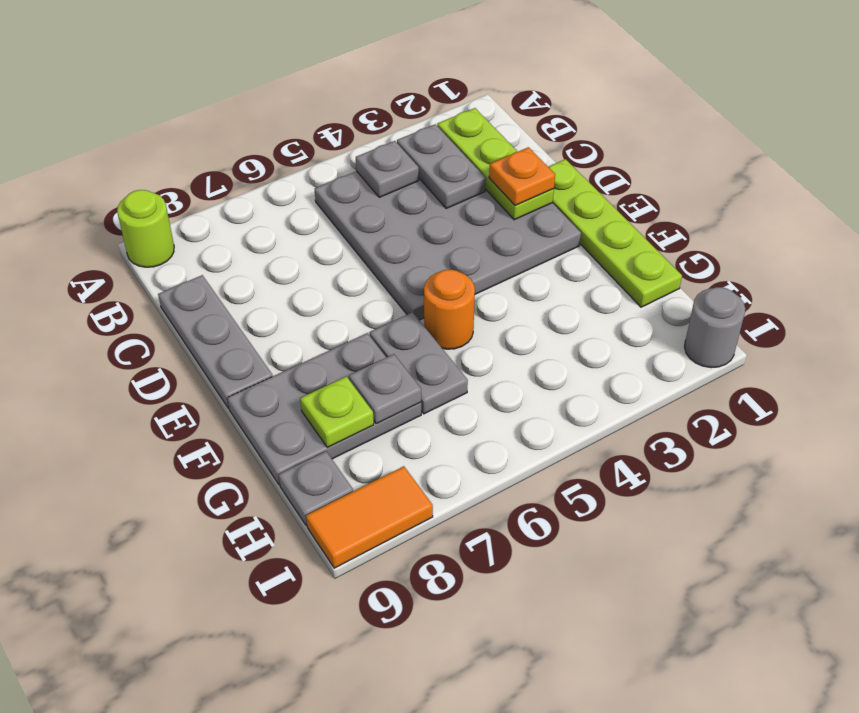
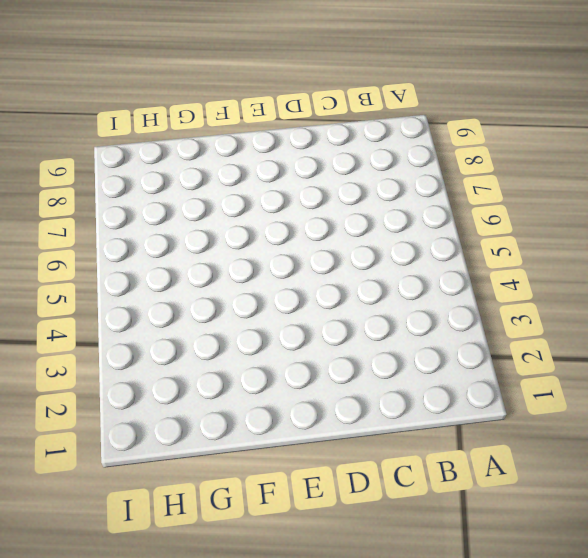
none -> lime round brick A9 level 1
none -> grey plate B2:E5 level 1
none -> grey plate C9:E9 level 1

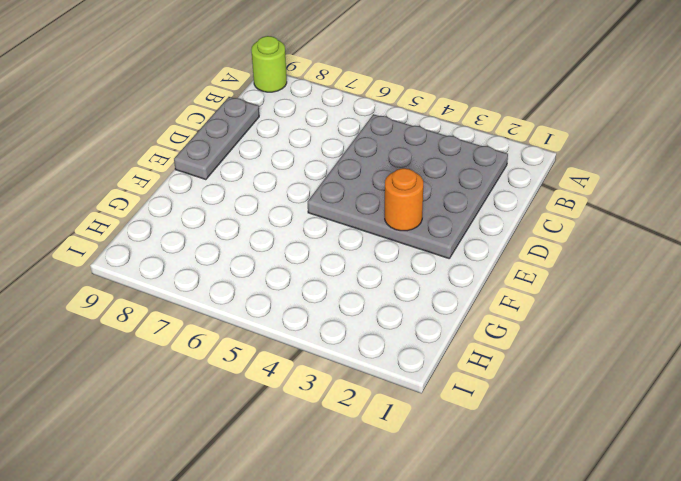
orange round brick E3 level 2 -> orange round brick F5 level 1
none -> lime plate D1:G1 level 1
none -> grey plate F6:G6 level 1
none -> grey plate F7:G9 level 1

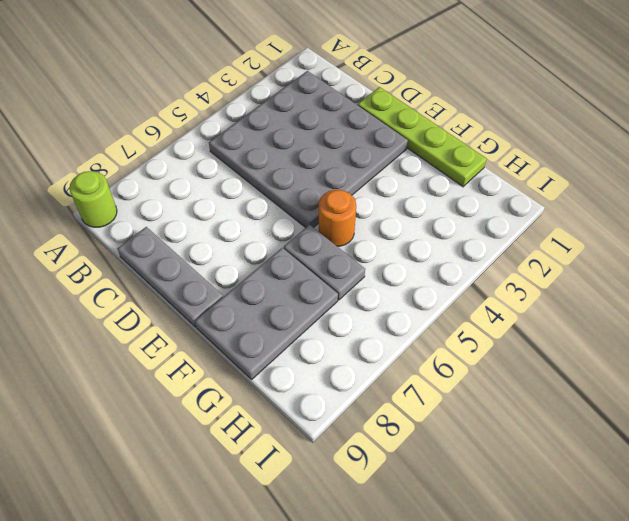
none -> grey plate H9 level 1
none -> grey round brick I1 level 1
none -> orange tile I8:I9 level 1

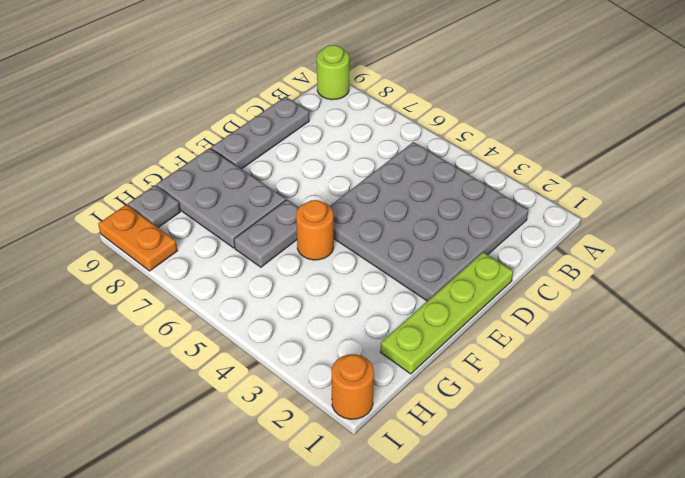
orange round brick I1 level 1 -> grey round brick I1 level 1
orange plate I8:I9 level 1 -> orange tile I8:I9 level 1
none -> lime plate B2:D2 level 2
none -> grey plate B3:C3 level 2
none -> grey plate B4 level 2

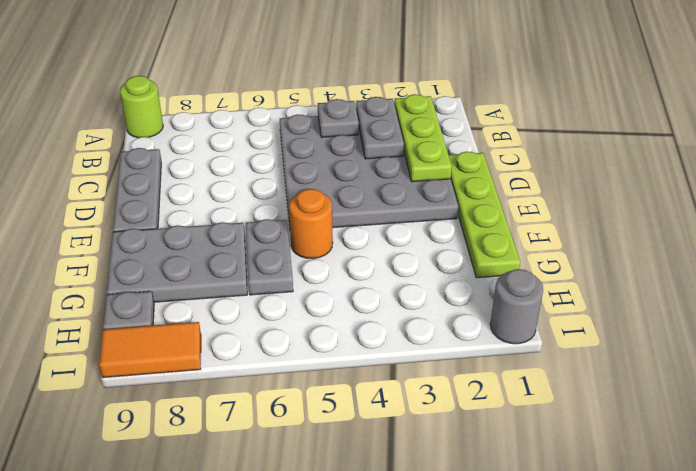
none -> grey plate G7 level 2
none -> lime plate G8 level 2
none -> orange plate D2 level 3

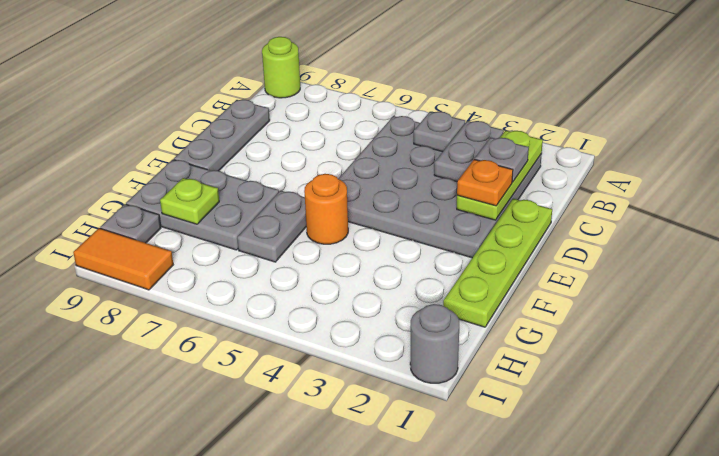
grey plate C2 level 3 -> grey plate G7 level 2

